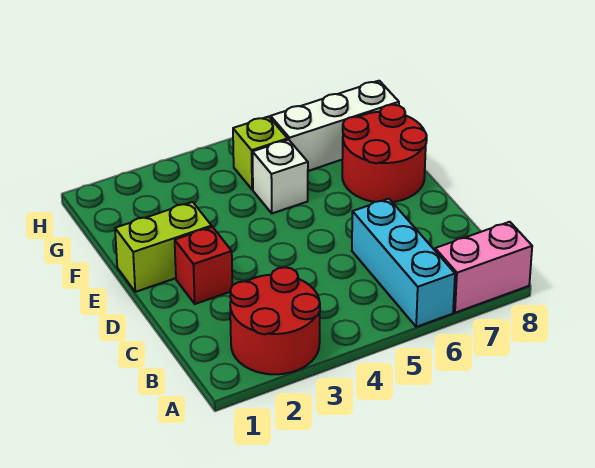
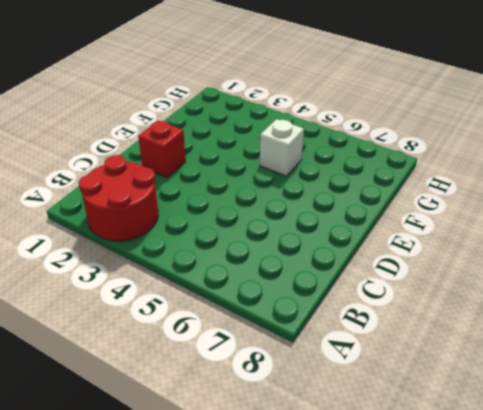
none -> cyan brick A6:C6 level 1
none -> pink brick A7:A8 level 1

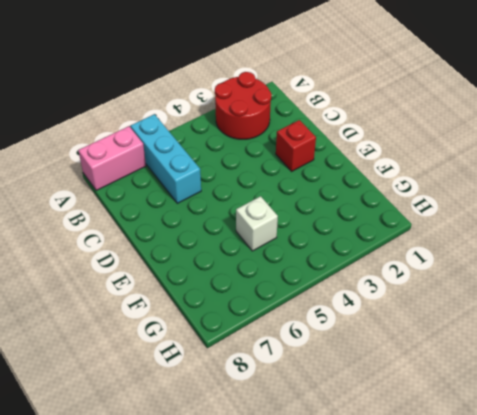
none -> lime brick E1:E2 level 1
none -> red round brick E7:F8 level 1

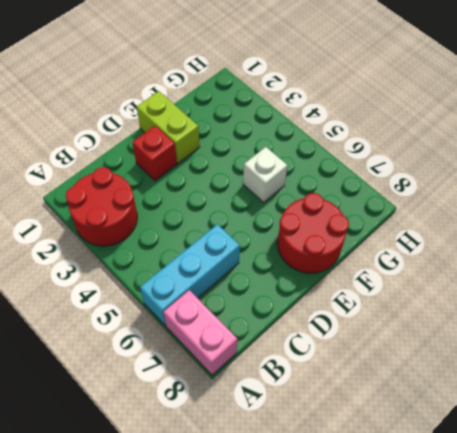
none -> lime brick G5 level 1
none -> white brick G6:G8 level 1

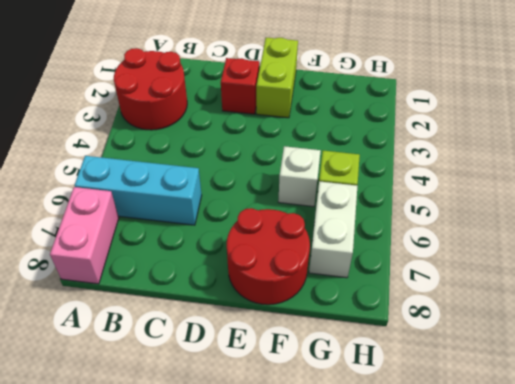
white brick G6:G7 level 1 -> white brick G6:G8 level 1

